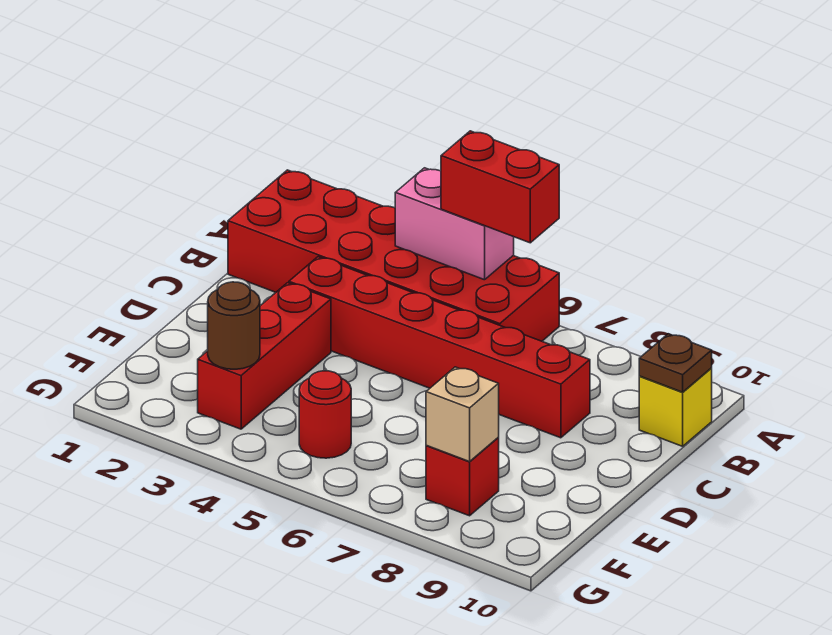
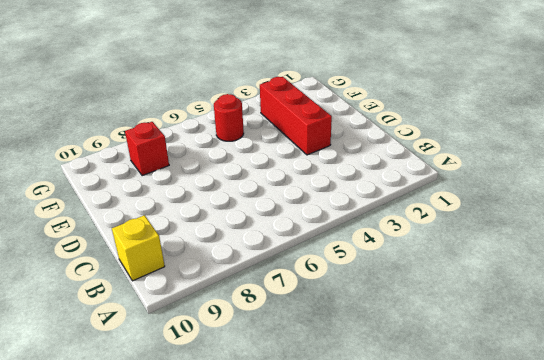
none -> red brick A1:B6 level 1
none -> red brick C3:C8 level 1

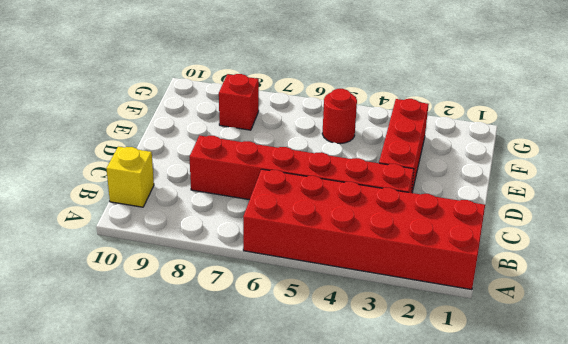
none -> pink brick A4:A5 level 2
none -> brown plate B10 level 2

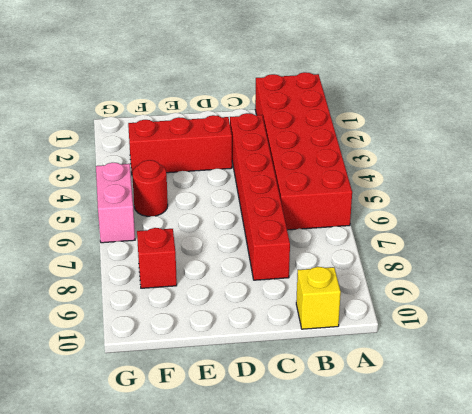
pink brick G5:G6 level 1 -> pink brick A4:A5 level 2
none -> brown plate B10 level 2
none -> brown round brick F3 level 2

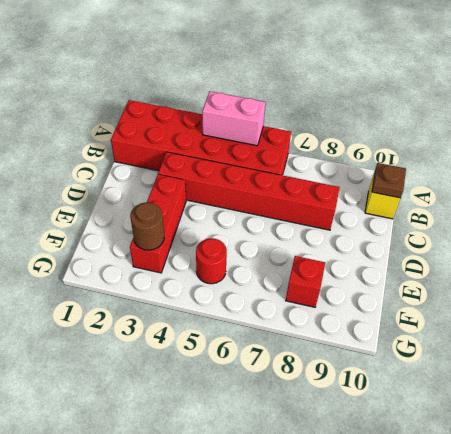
none -> tan brick F8 level 2
none -> red brick A5:A6 level 3

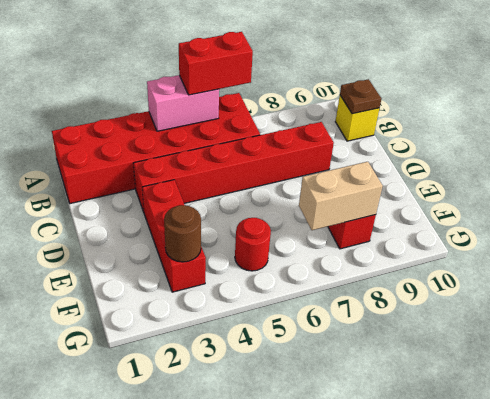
tan brick F7:F8 level 2 -> tan brick F8 level 2

